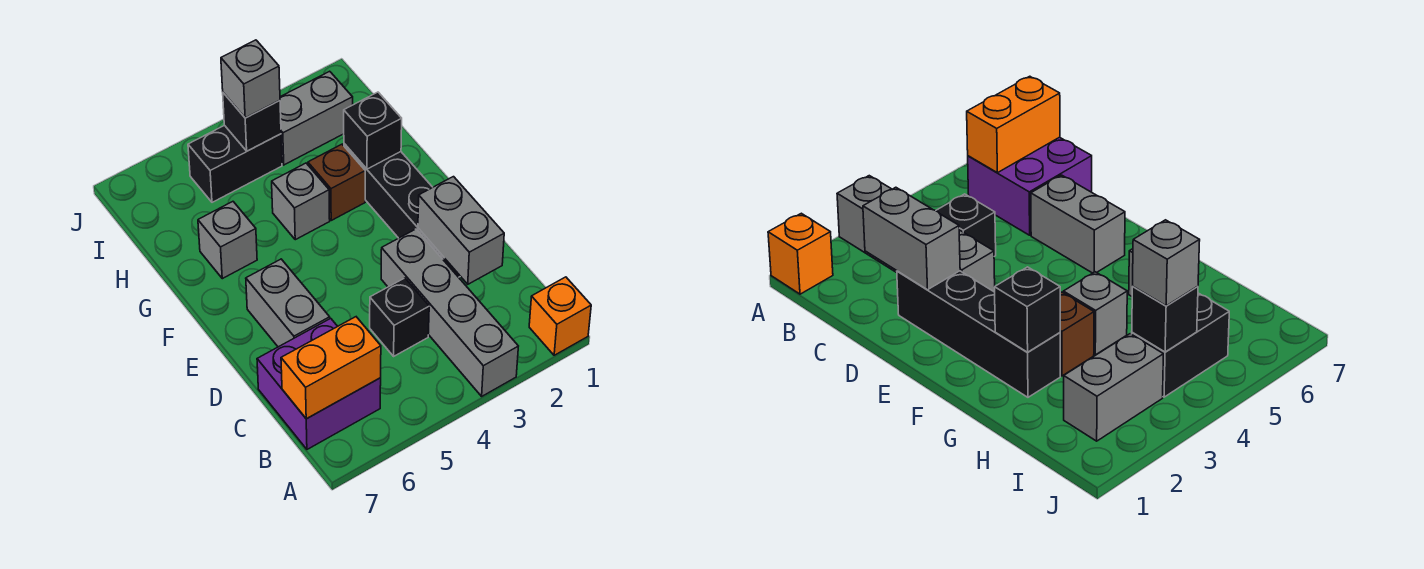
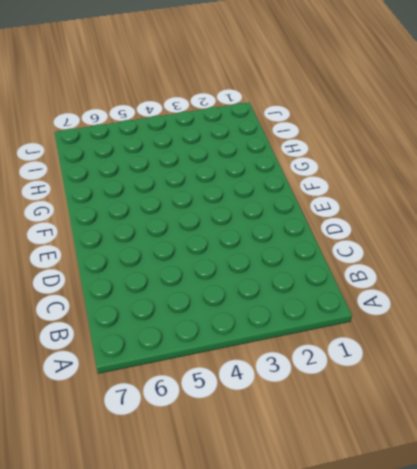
none -> orange brick A1 level 1
none -> grey brick A3:D3 level 1
none -> purple brick B6:C7 level 1

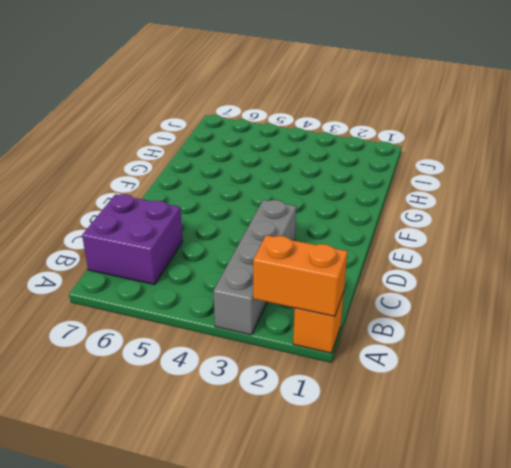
orange brick A1:A2 level 2 -> orange brick B6:B7 level 2
none -> black brick C4 level 1
none -> black brick D2:G2 level 1
none -> grey brick D6:E6 level 1

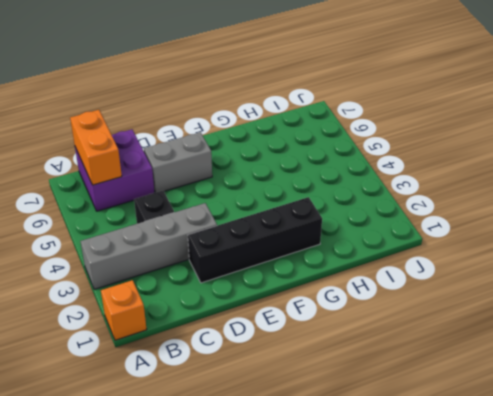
none -> brown brick G3 level 1
none -> grey brick G4 level 1
none -> grey brick G6 level 1

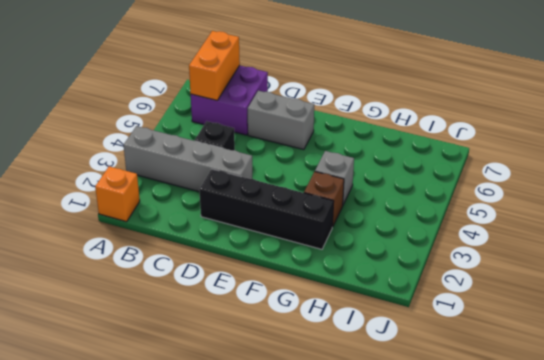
none -> grey brick G6 level 1
none -> grey brick I2:I3 level 1
none -> black brick I4:I5 level 1

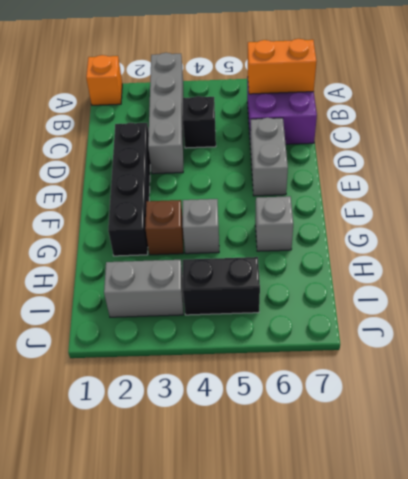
none -> grey brick C2:D2 level 2
none -> black brick G2 level 2
none -> black brick I4 level 2

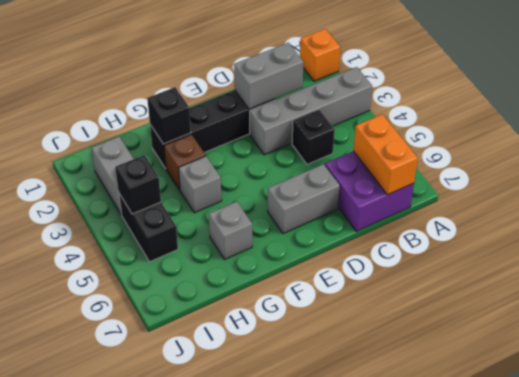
none -> grey brick I4 level 3

